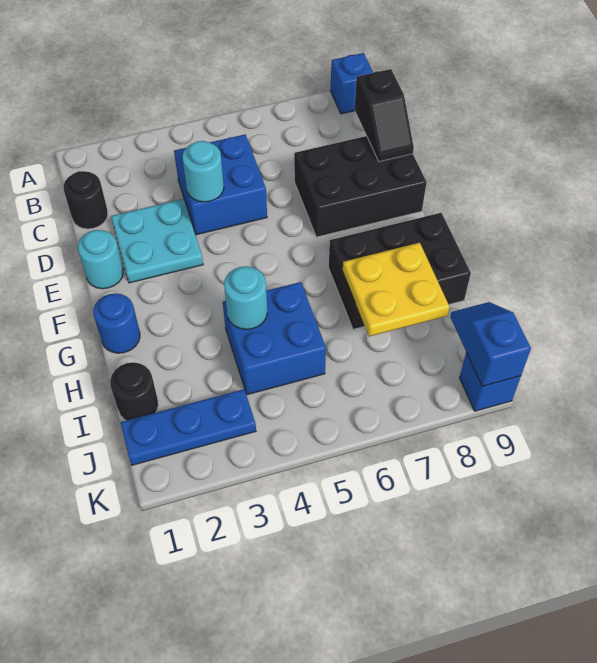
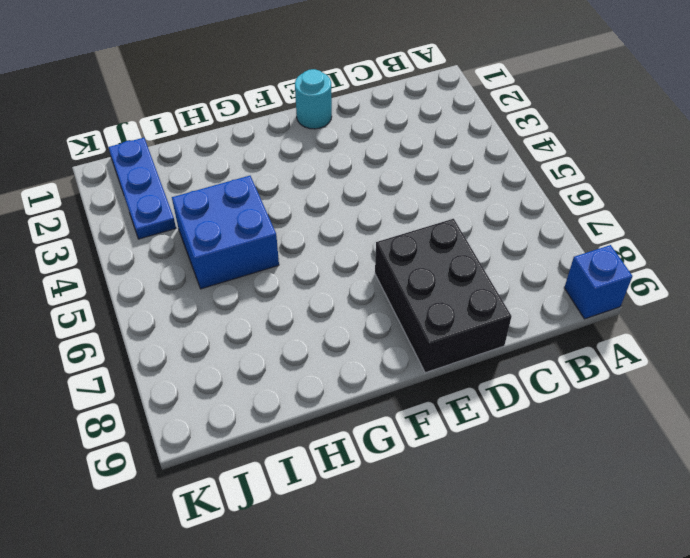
none -> black round brick C1 level 1
none -> blue brick C4:D5 level 1
none -> cyan plate D2:E3 level 1

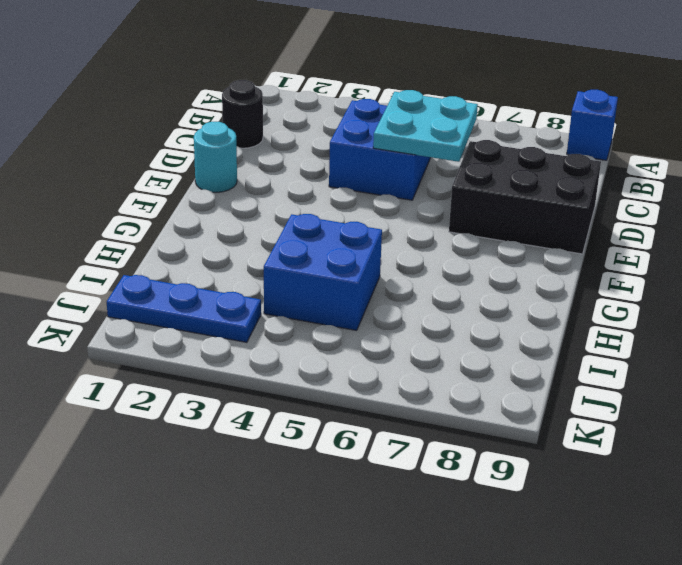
cyan plate C5:D6 level 2 -> cyan plate D2:E3 level 1
none -> blue round brick G1 level 1
none -> black brick G7:H9 level 1
none -> black round brick I1 level 1

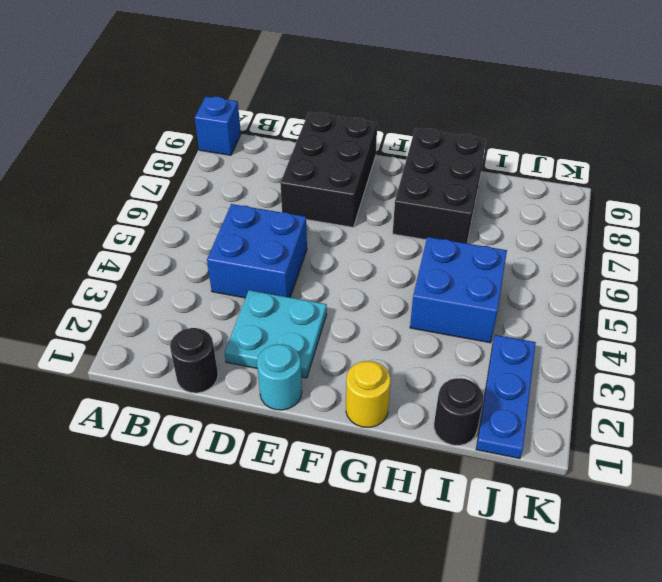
yellow round brick G1 level 1 -> blue round brick G1 level 1
none -> blue brick K9 level 1
none -> black slope C9:D9 level 2 top C
none -> cyan round brick D4 level 2

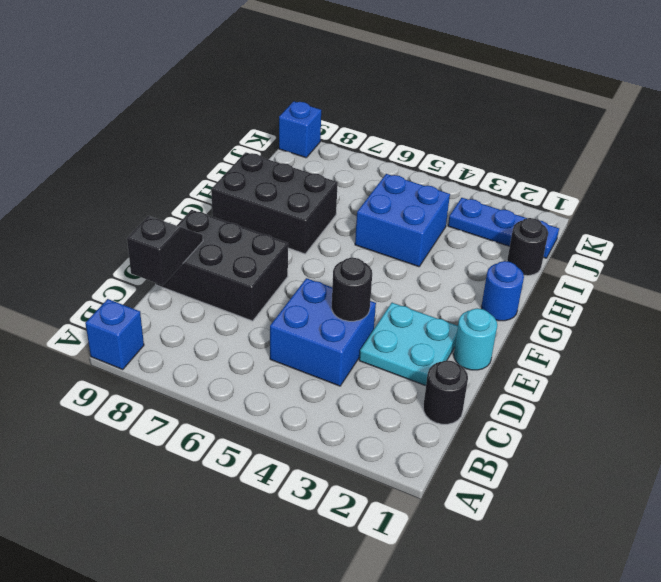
black round brick D4 level 2 -> cyan round brick D4 level 2
none -> cyan round brick H4 level 2
none -> yellow plate H7:I8 level 2
none -> blue slope J9:K9 level 2 top K

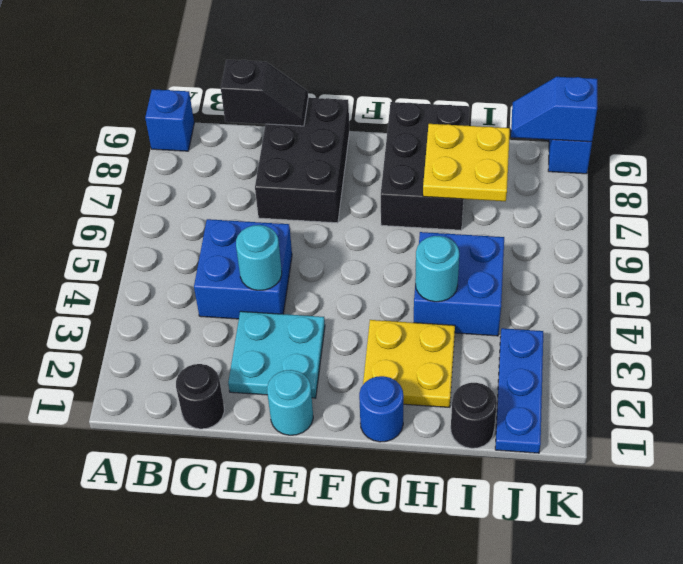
yellow plate G2:H3 level 1 -> none

